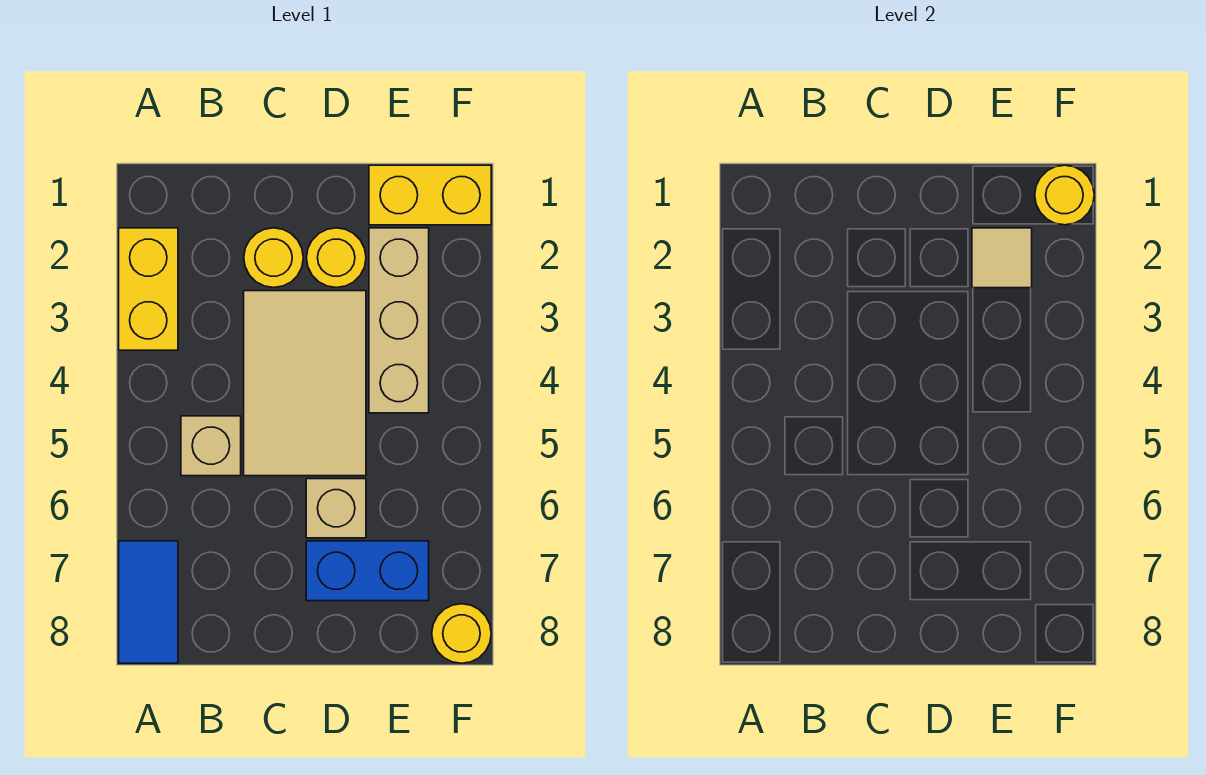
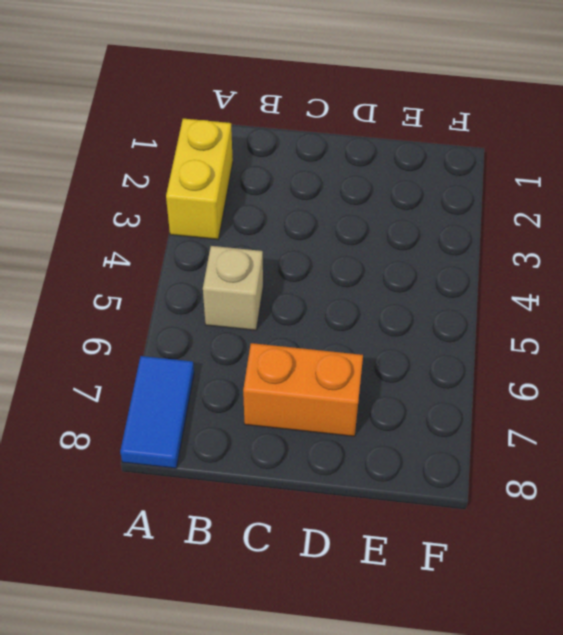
orange brick C7:D7 level 1 -> blue brick D7:E7 level 1
none -> yellow round brick C2 level 1
none -> tan tile C3:D5 level 1
none -> yellow round brick D2 level 1

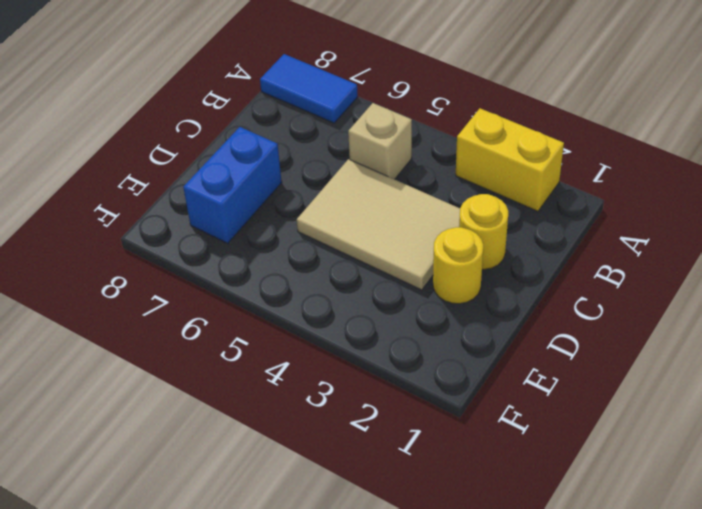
none -> tan brick D6 level 1
none -> yellow brick E1:F1 level 1
none -> tan brick E2:E4 level 1

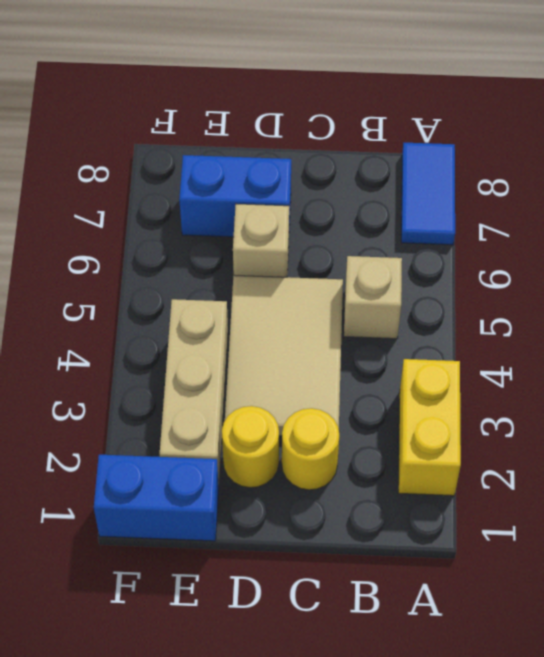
blue brick E1:F1 level 1 -> yellow brick E1:F1 level 1
none -> yellow round brick F8 level 1
none -> tan tile E2 level 2
none -> yellow round brick F1 level 2

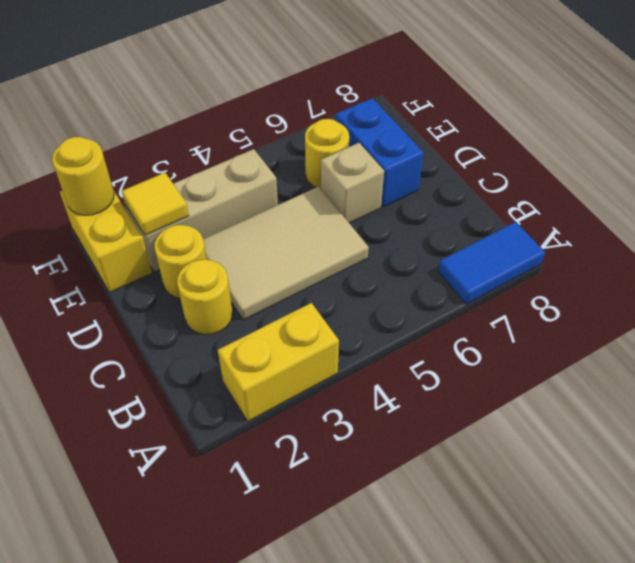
yellow tile E2 level 2 -> tan tile E2 level 2
yellow round brick E6 level 1 -> yellow round brick F8 level 1
none -> tan brick B5 level 1

